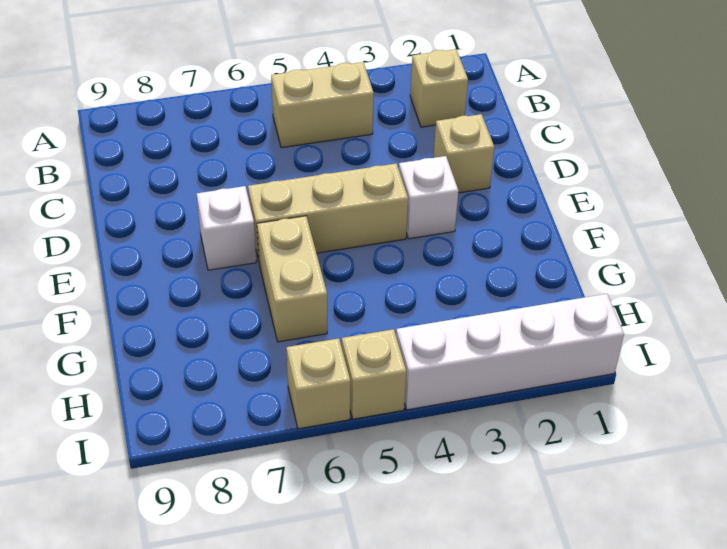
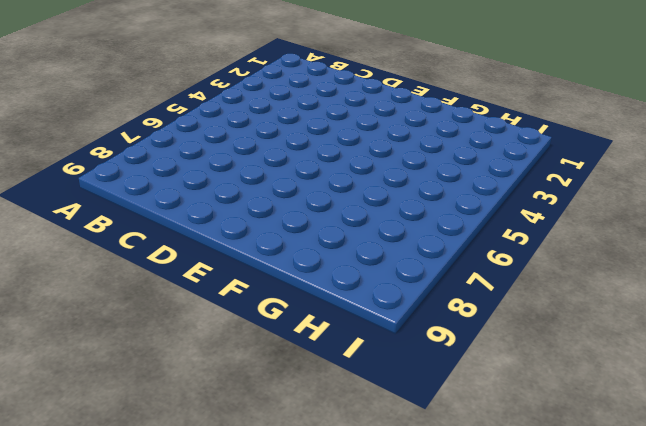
none -> tan brick B2 level 1
none -> tan brick B4:B5 level 1

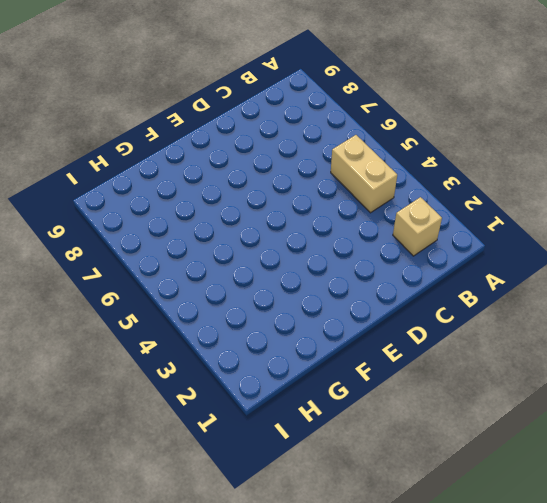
none -> tan brick D2 level 1
none -> white brick E3 level 1

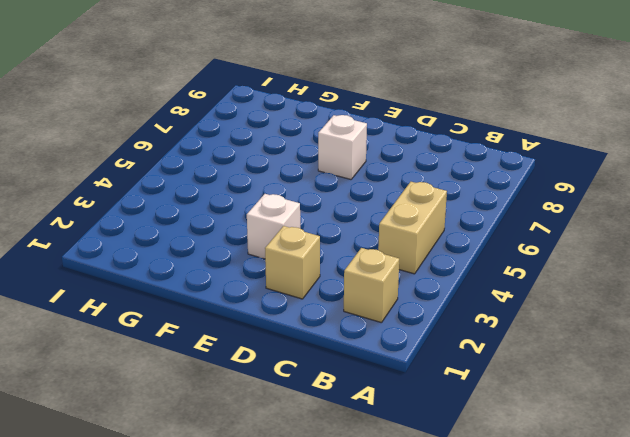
none -> tan brick E4:E6 level 1
none -> tan brick F6:G6 level 1

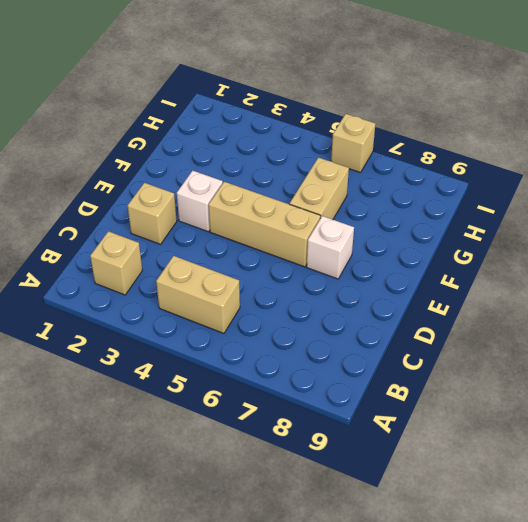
none -> white brick I1:I4 level 1
none -> tan brick I5 level 1

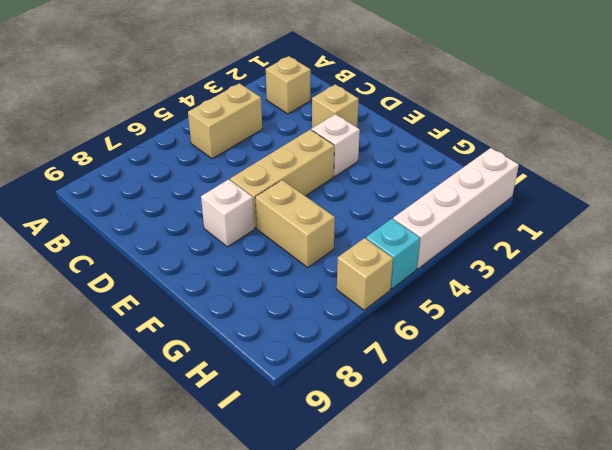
cyan brick I5 level 1 -> tan brick I5 level 1

